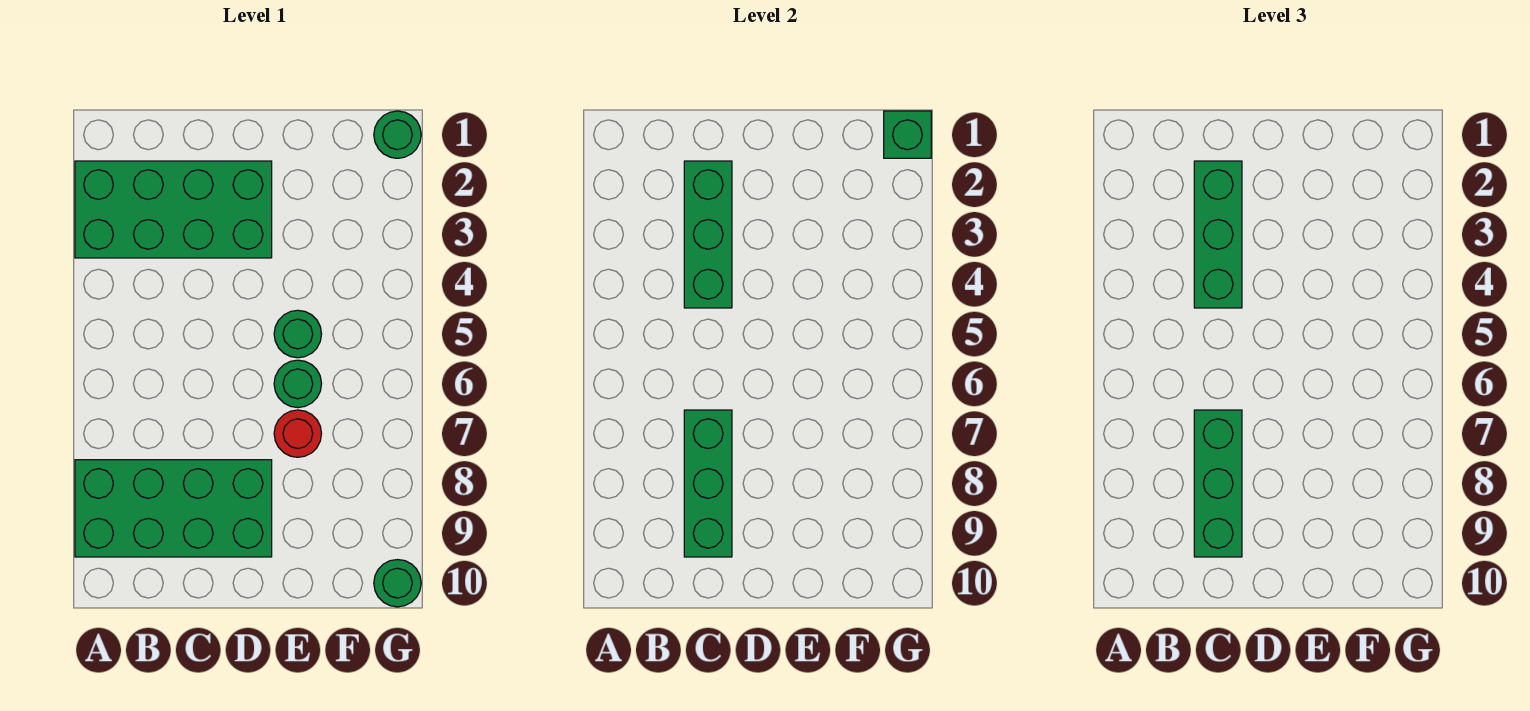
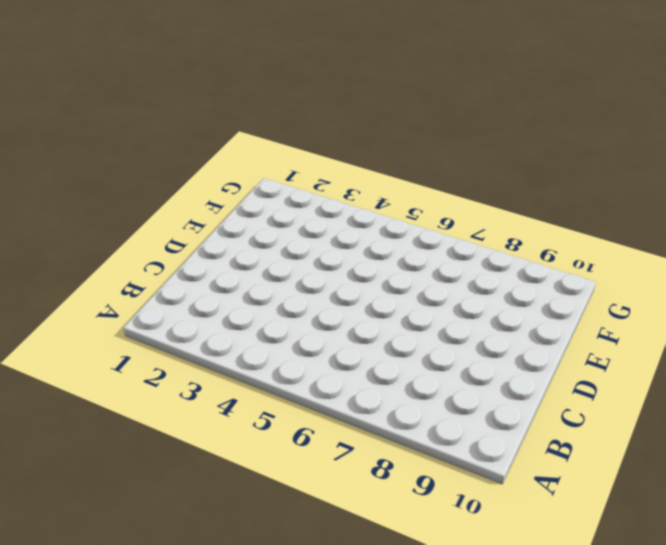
none -> green brick A2:D3 level 1
none -> green brick A8:D9 level 1
none -> green round brick E5 level 1

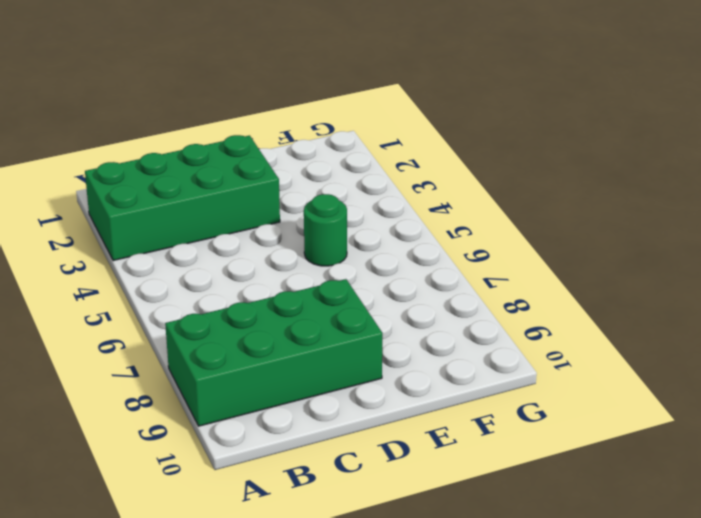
none -> green round brick E6 level 1
none -> red round brick E7 level 1
none -> green round brick G1 level 1

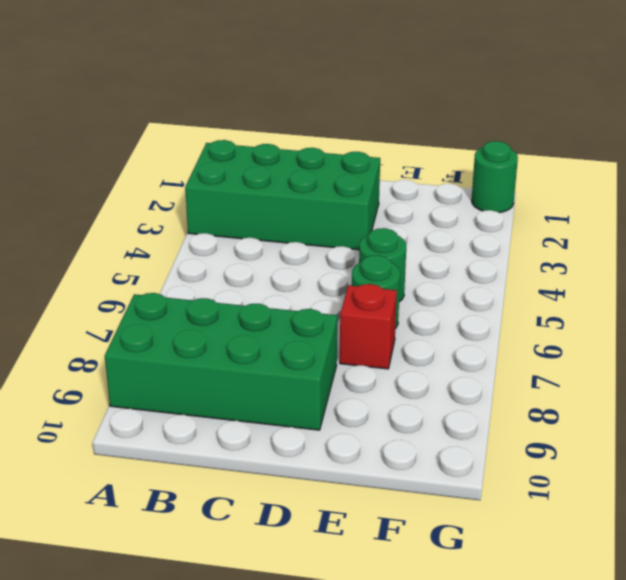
red brick E7 level 1 -> red round brick E7 level 1
none -> green round brick G10 level 1
none -> green brick C2:C4 level 2
none -> green brick C7:C9 level 2

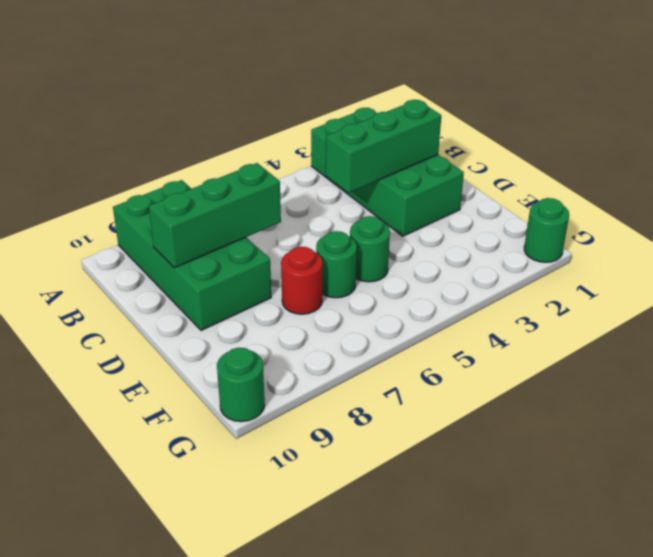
none -> green brick G1 level 2
none -> green brick C2:C4 level 3
none -> green brick C7:C9 level 3

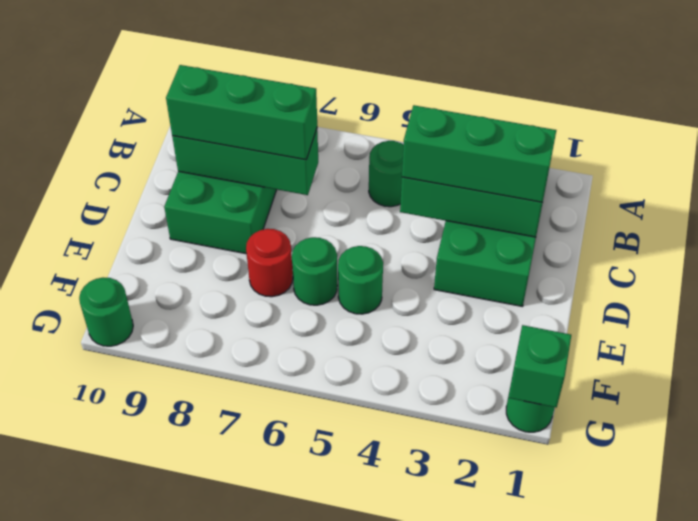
green round brick B5 level 1 -> none

